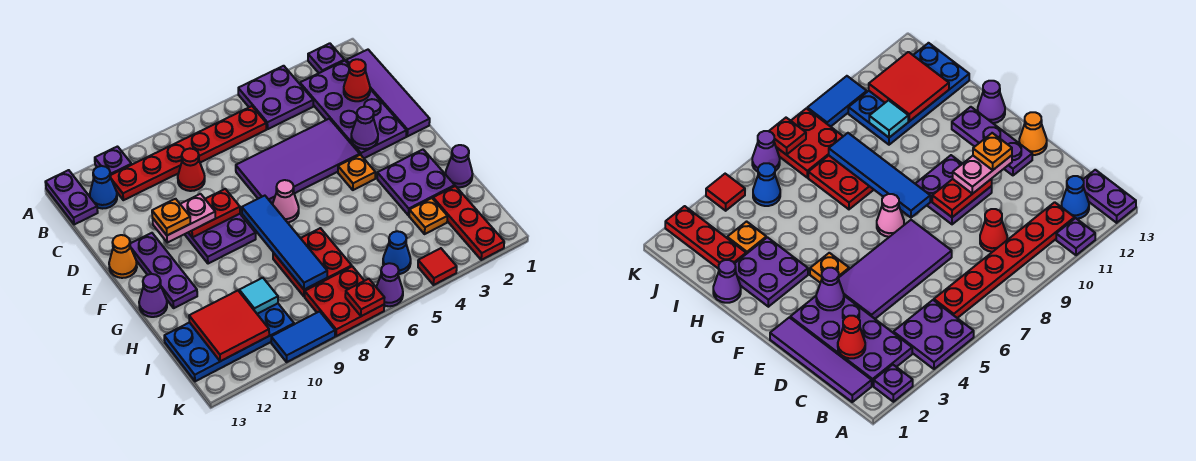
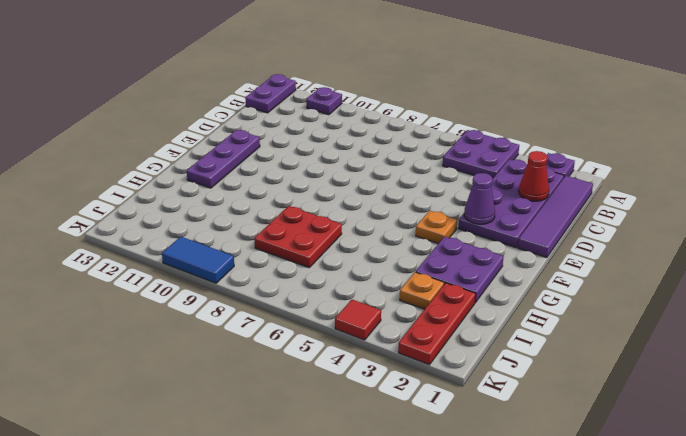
none -> red plate B6:B11 level 1
none -> blue cone B12 level 1
none -> red cone C9 level 1
none -> purple tile D4:E7 level 1

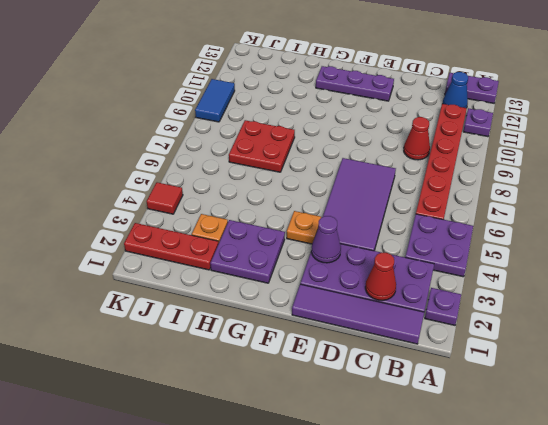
none -> purple plate E9:F10 level 1
none -> orange cone E13 level 1
none -> pink cone F7 level 1
none -> purple cone G13 level 1

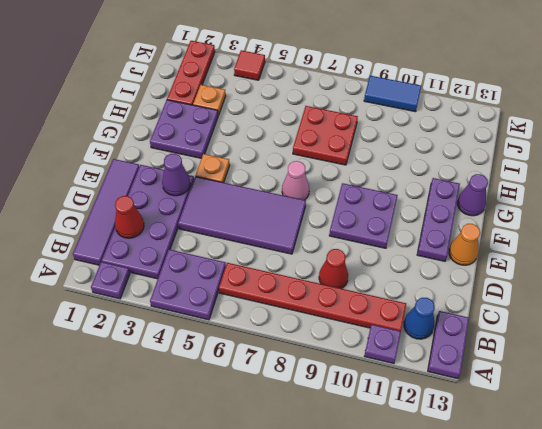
none -> purple cone H1 level 1
none -> blue plate I10:J13 level 1
none -> blue cone J5 level 1
none -> red plate J7:K8 level 1

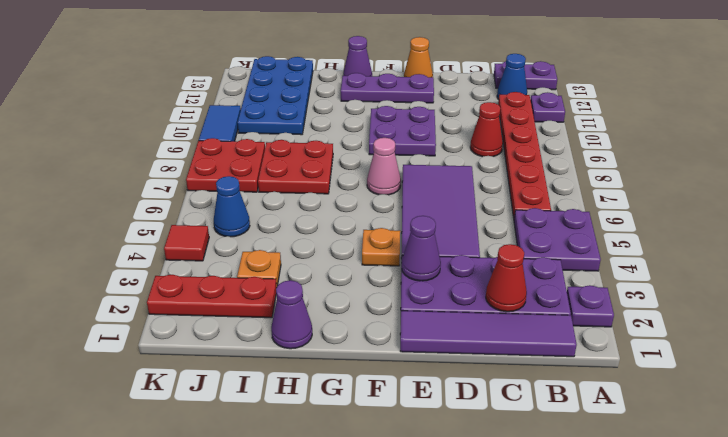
none -> purple plate G2:H3 level 1
none -> purple cone K6 level 1
none -> red plate E9:E10 level 2
none -> blue tile F8:I8 level 2

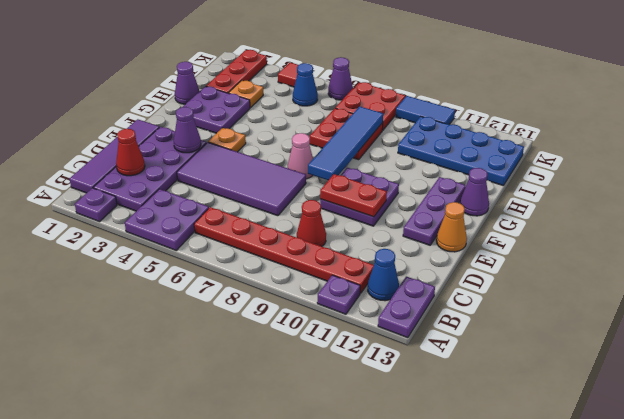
none -> cyan tile I10 level 2
none -> red tile I11:J12 level 2
none -> red plate K7 level 2
none -> pink plate E10:E11 level 3

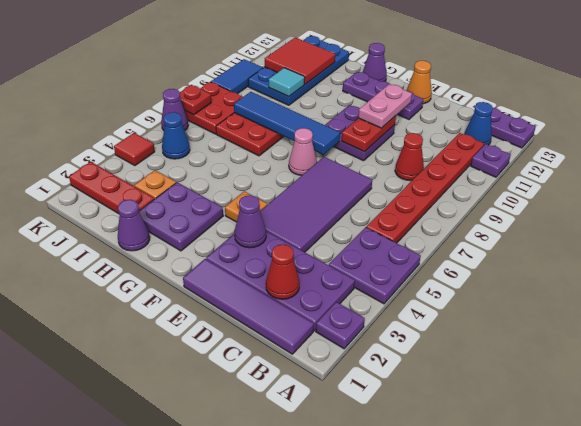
none -> orange plate E11 level 4

